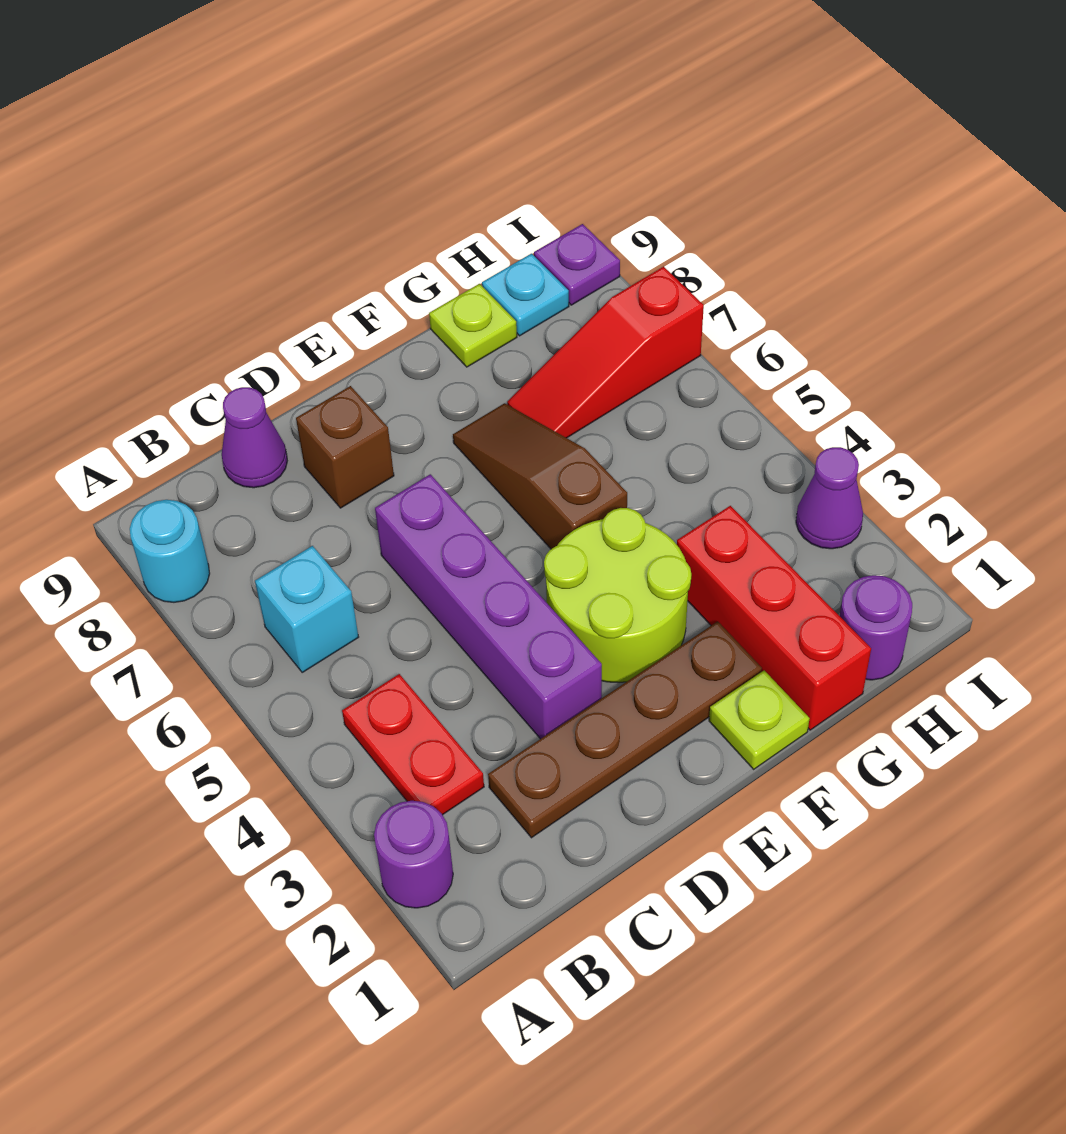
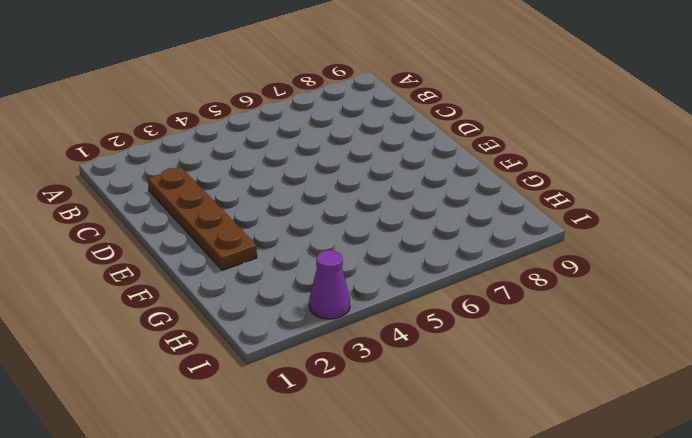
none -> purple round brick A2 level 1
none -> cyan round brick A8 level 1
none -> red plate B3:B4 level 1

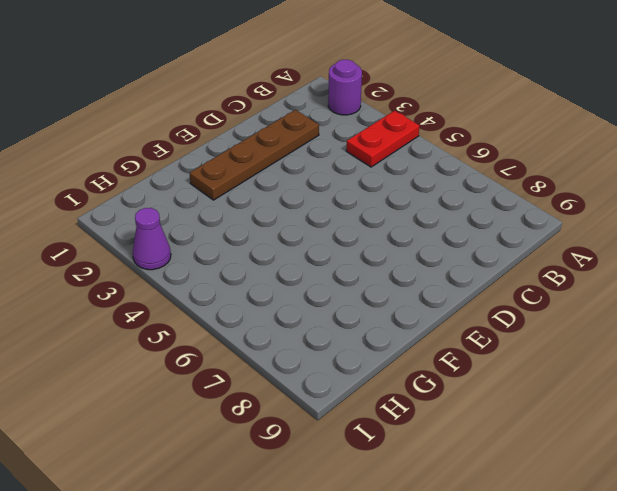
red plate A4:B4 level 1 -> red plate B3:B4 level 1
none -> cyan round brick A8 level 1
none -> cyan brick B6 level 1
none -> purple cone C9 level 1

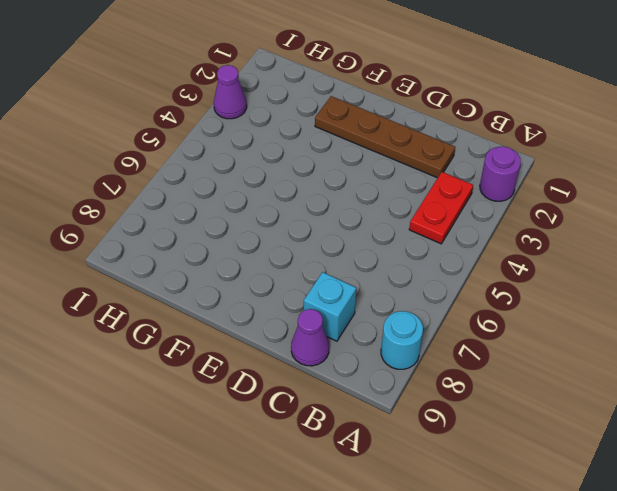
cyan brick C8 level 1 -> cyan brick B6 level 1
none -> purple brick D3:D6 level 1
none -> brown brick D8 level 1
none -> lime round brick E3:F4 level 1

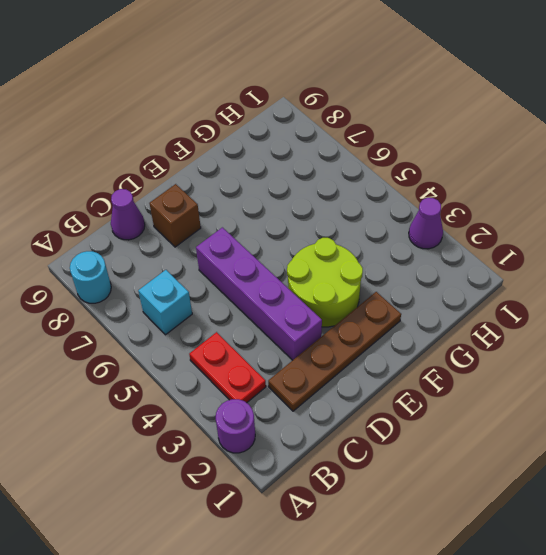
none -> lime plate F1 level 1
none -> brown slope F5:F7 level 1 top 5
none -> red brick G1:G3 level 1

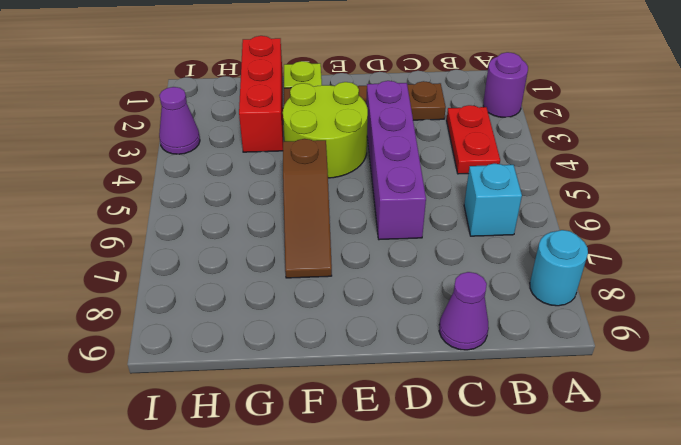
none -> brown brick D8 level 1
none -> red slope G7:I7 level 1 top I
none -> lime plate G9 level 1

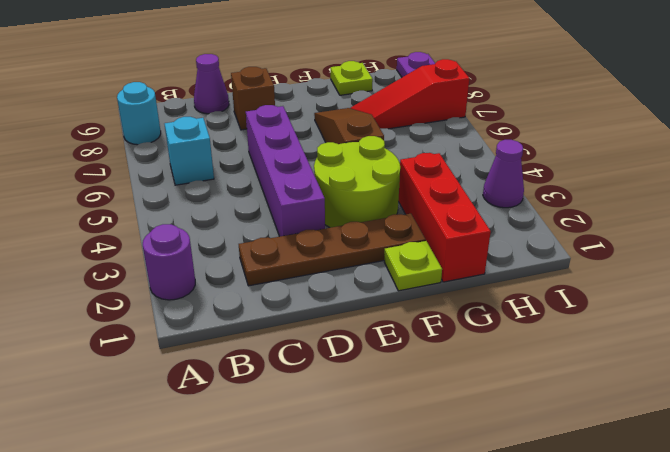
none -> red plate B3:B4 level 1
none -> purple round brick H1 level 1
none -> cyan plate H9 level 1

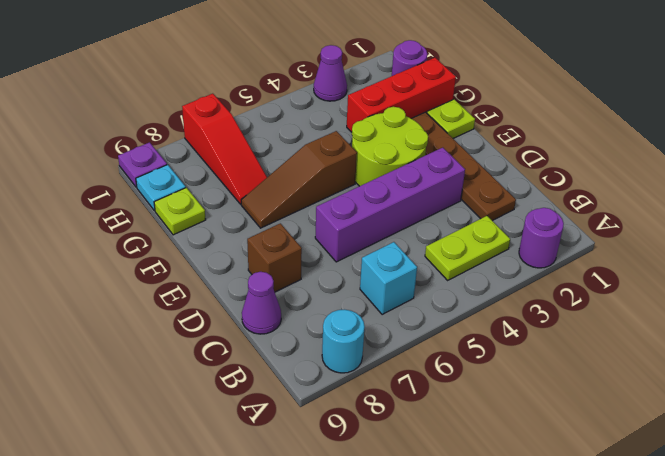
lime plate B3:B4 level 1 -> red plate B3:B4 level 1

